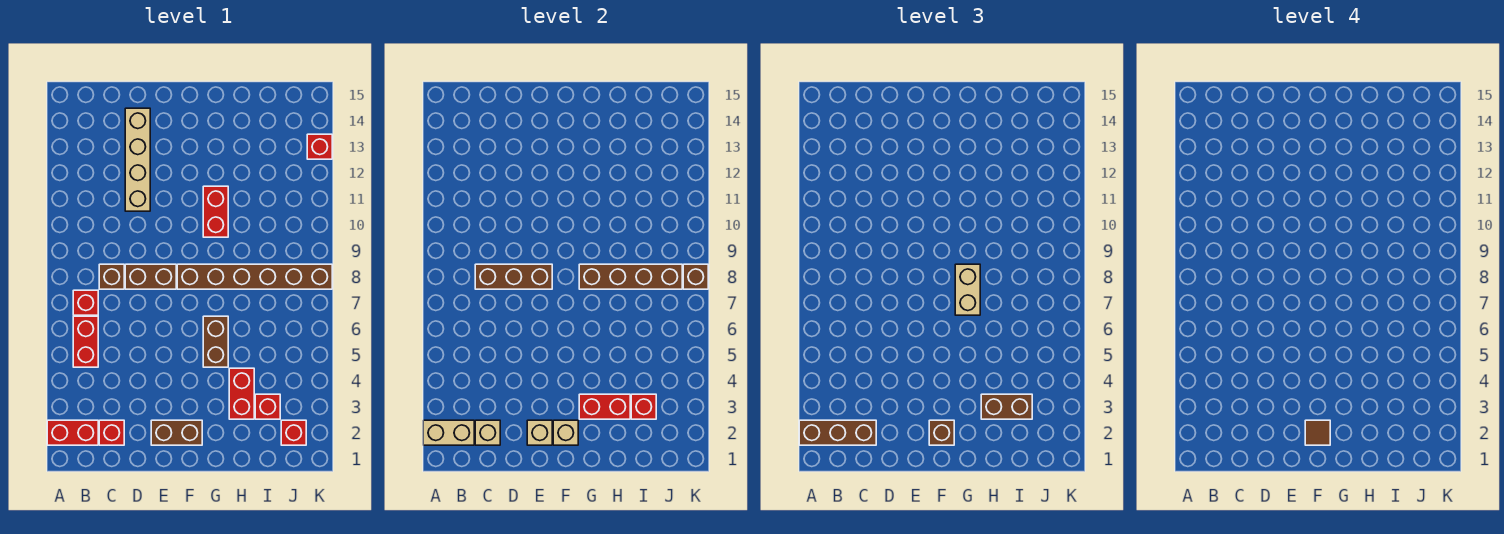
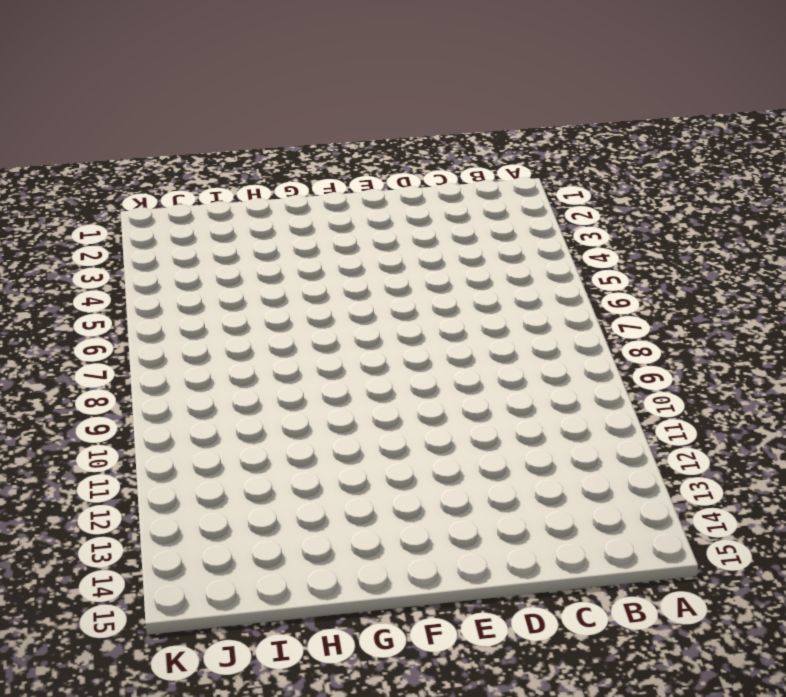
none -> red brick A2:B2 level 1
none -> red brick B5:B6 level 1
none -> red brick B7 level 1

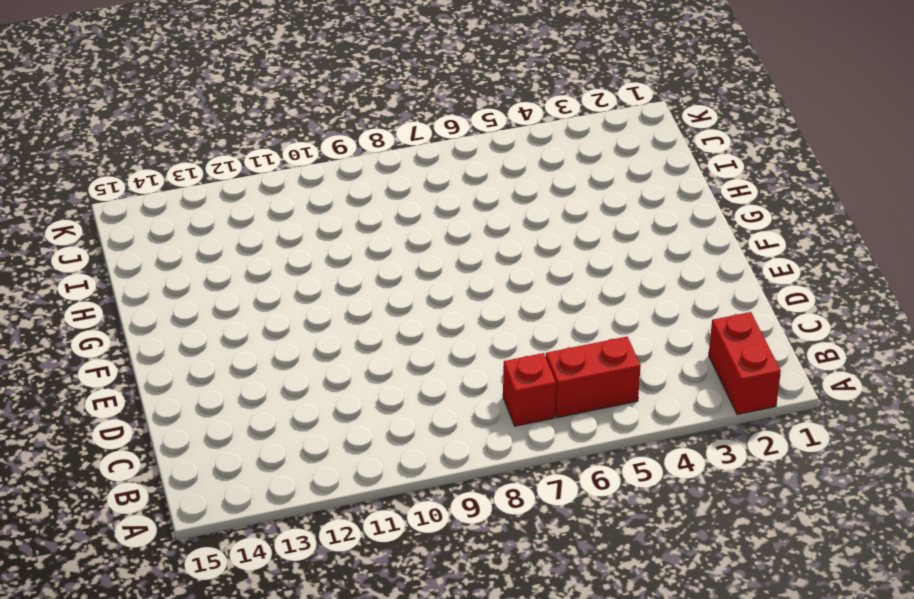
none -> red brick C2 level 1
none -> brown brick C8 level 1
none -> brown brick D8:E8 level 1

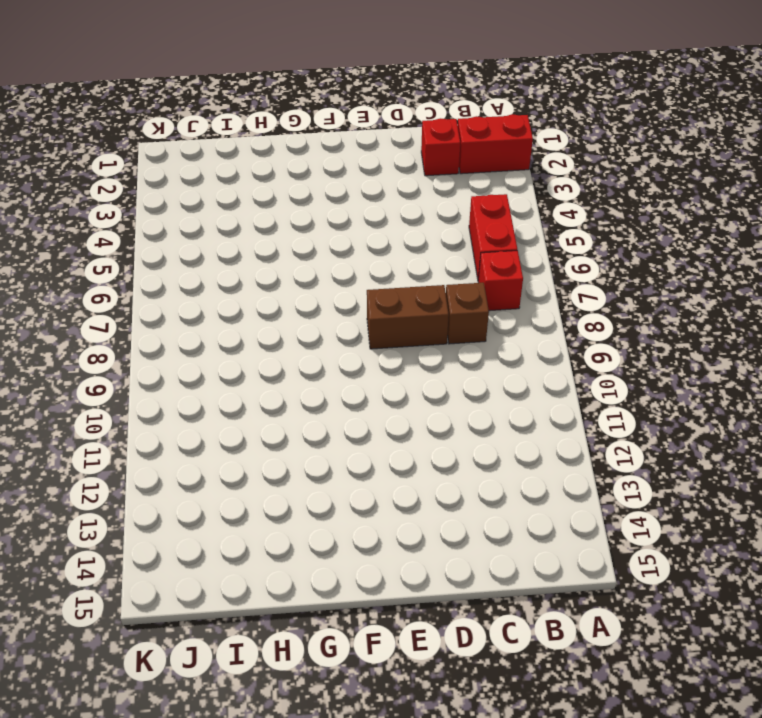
none -> tan brick D11:D14 level 1
none -> brown brick E2:F2 level 1
none -> brown brick F8:K8 level 1

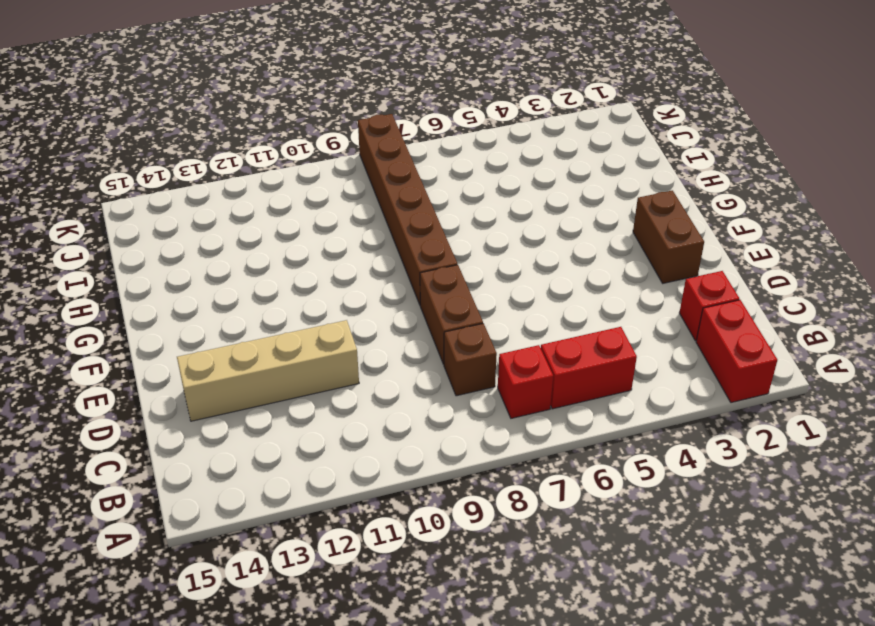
none -> brown brick G5:G6 level 1
none -> red brick G10:G11 level 1
none -> red brick H3:H4 level 1

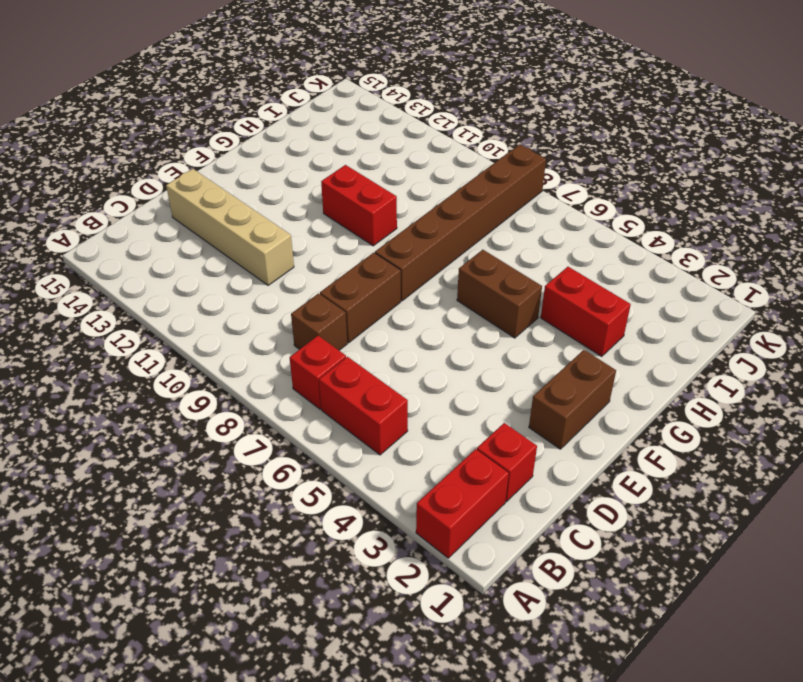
none -> red brick I3 level 1
none -> red brick J2 level 1
none -> red brick K13 level 1

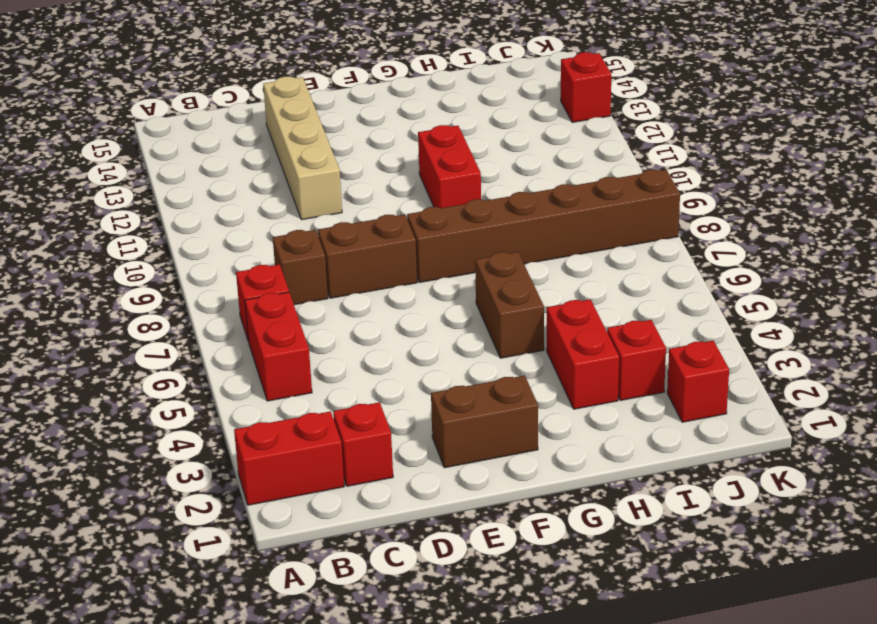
none -> tan brick A2:B2 level 2
none -> tan brick C2 level 2
none -> brown brick C8:E8 level 2

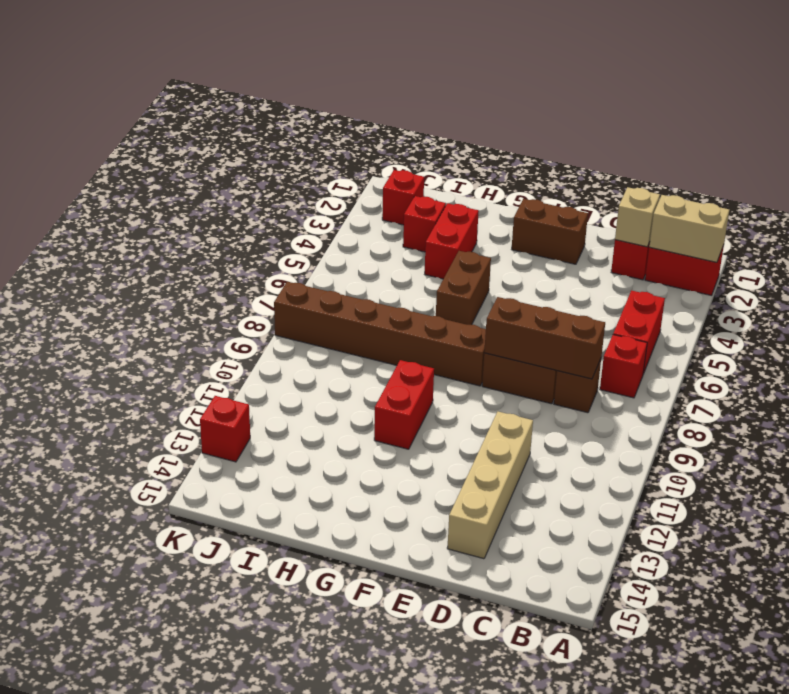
none -> tan brick E2 level 2
none -> tan brick F2 level 2
none -> red brick G3:H3 level 2

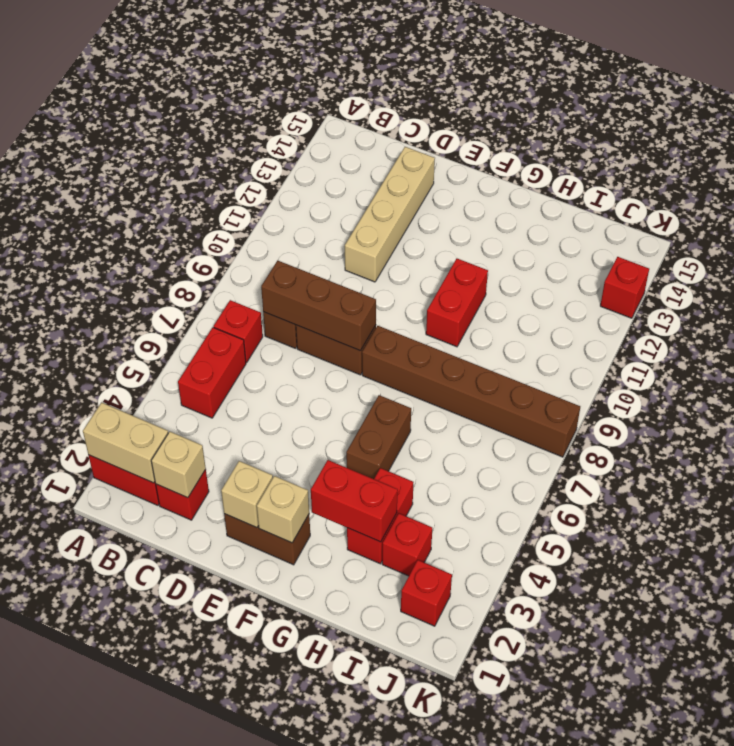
none -> brown brick G8:J8 level 2
none -> red brick I3 level 2
none -> brown brick K8 level 2

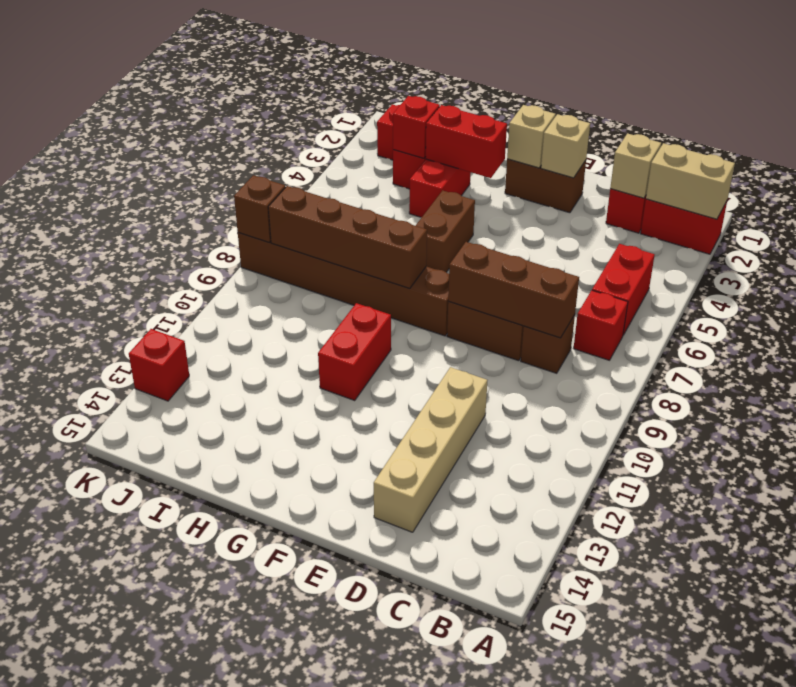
none -> brown brick A2:C2 level 3
none -> brown brick F2 level 3
none -> tan brick G7:G8 level 3

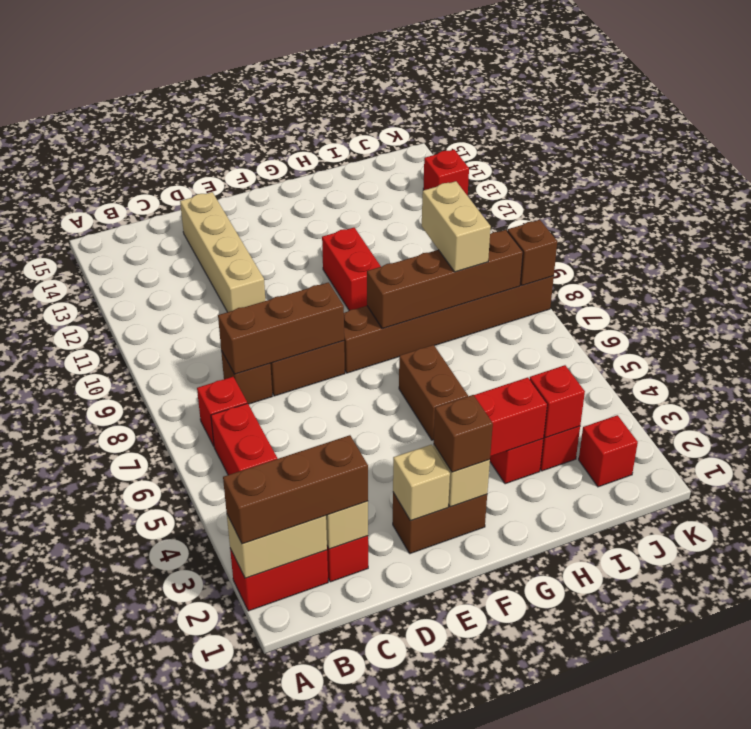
tan brick I8:I9 level 3 -> tan brick G7:G8 level 3
none -> brown brick H3:I3 level 3
none -> brown tile F2 level 4

